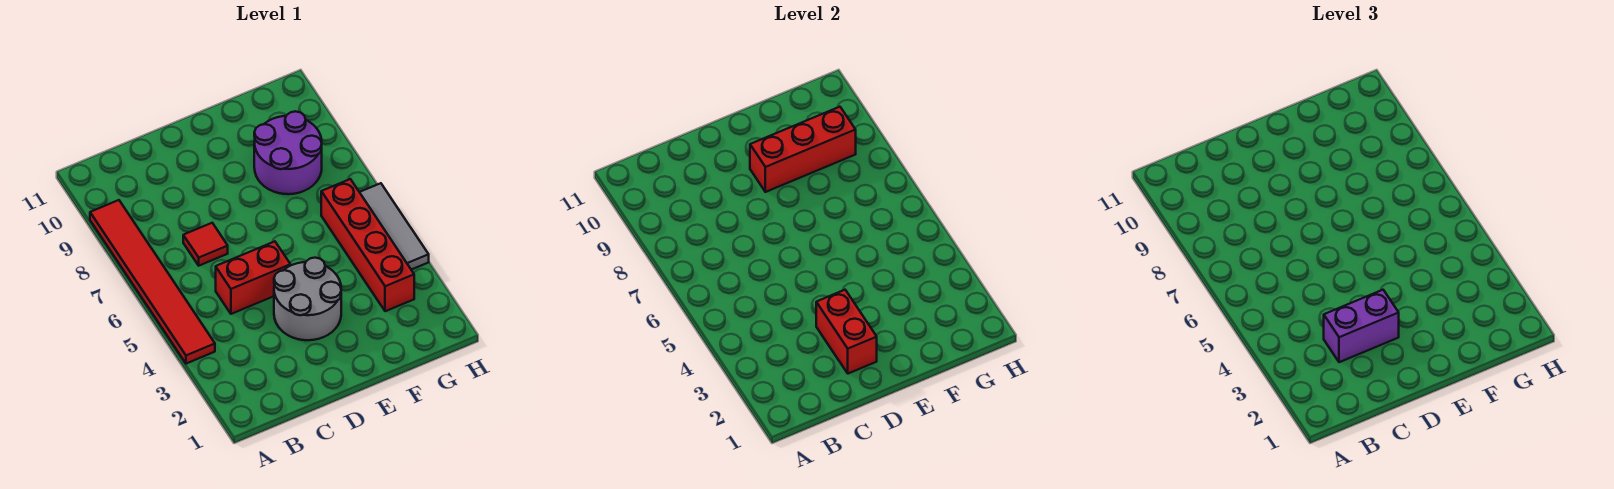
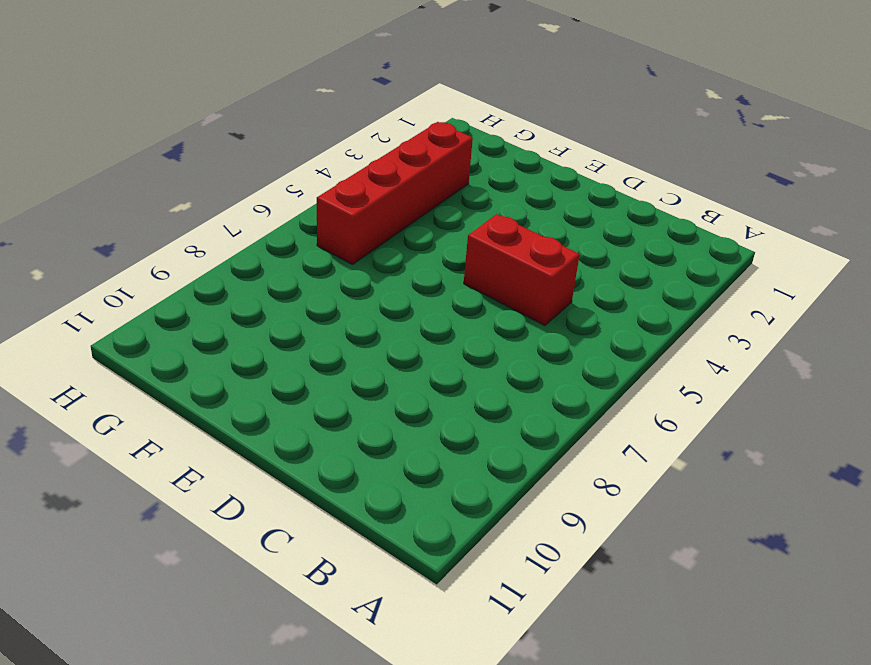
none -> red tile A4:A9 level 1
none -> red tile C7 level 1

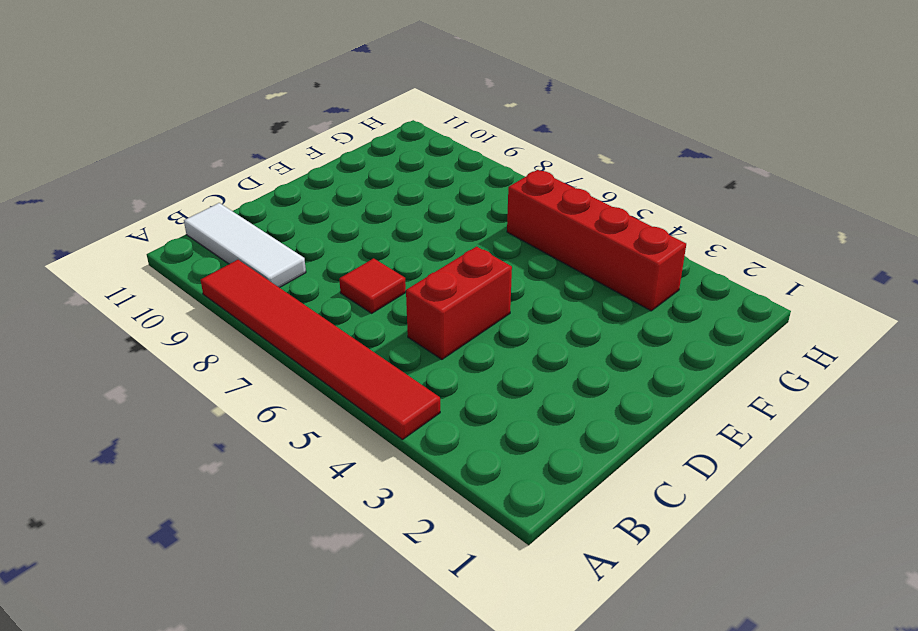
white tile B9:B11 level 1 -> none
none -> grey round brick D3:E4 level 1
none -> purple round brick F8:G9 level 1

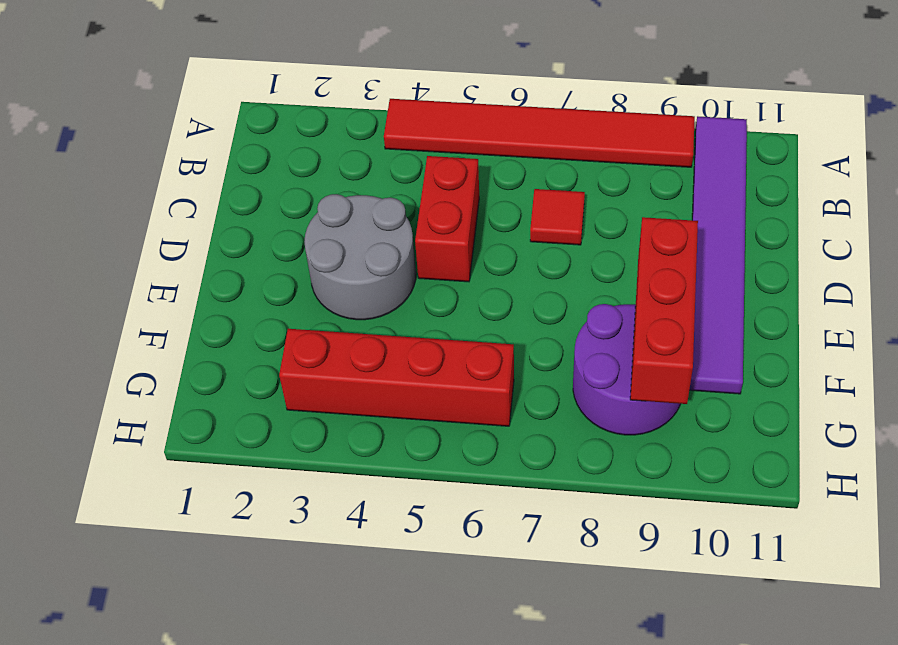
purple tile A10:F10 level 1 -> none
none -> grey tile H4:H6 level 1
none -> red brick D2:D3 level 2

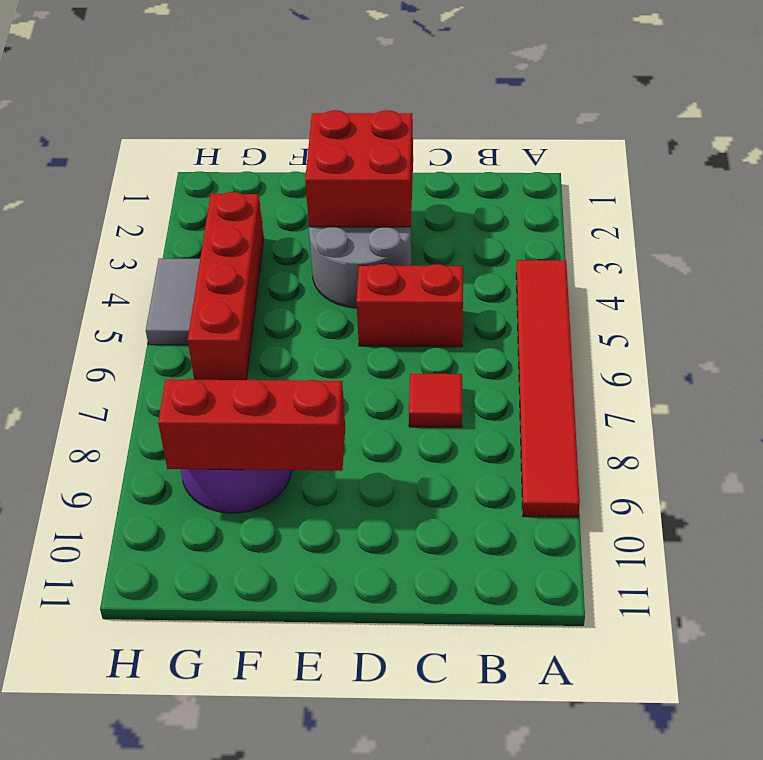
red brick D2:E3 level 2 -> red brick D2:D3 level 2
grey tile H4:H5 level 1 -> grey tile H4:H6 level 1
none -> purple brick C3:D3 level 3

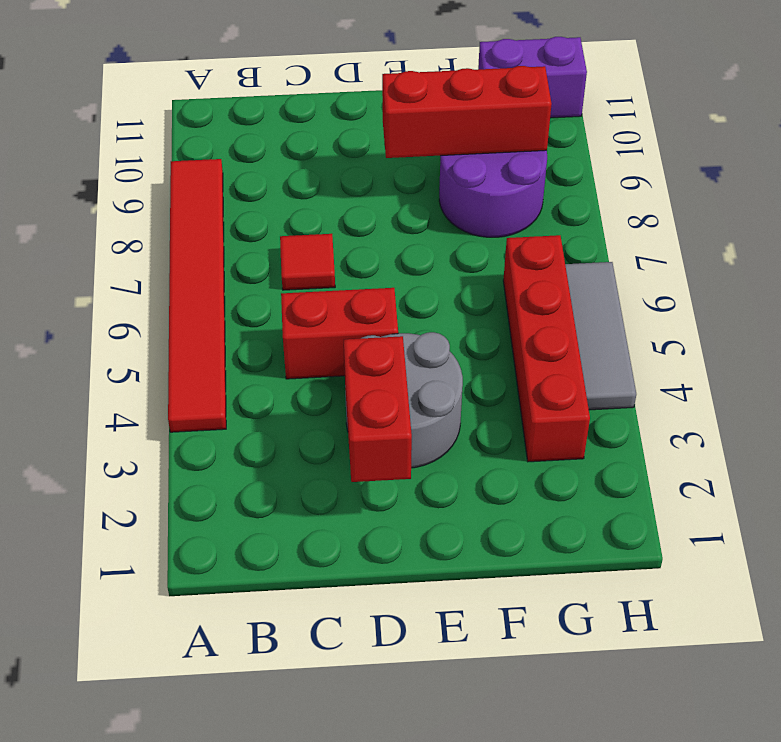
purple brick G11:H11 level 1 -> purple brick C3:D3 level 3

